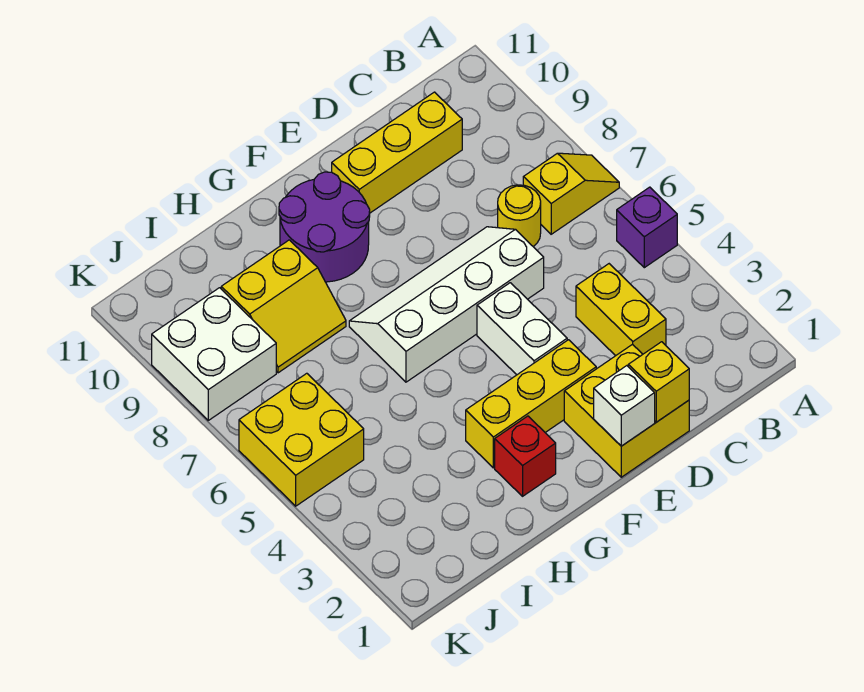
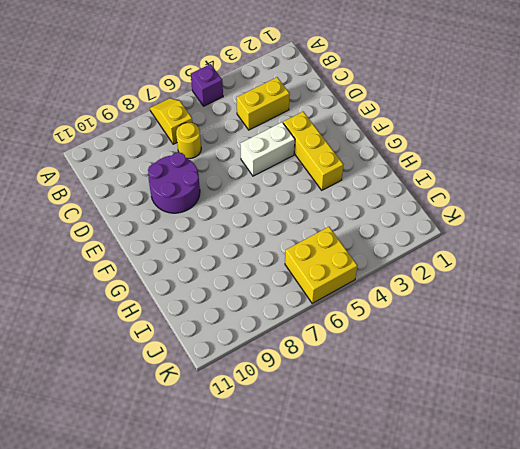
purple round brick D8:E9 level 1 -> purple round brick F9:G10 level 1
none -> yellow brick C10:E10 level 1
none -> yellow brick D1:E2 level 1
none -> white slope D6:G7 level 1 top 6

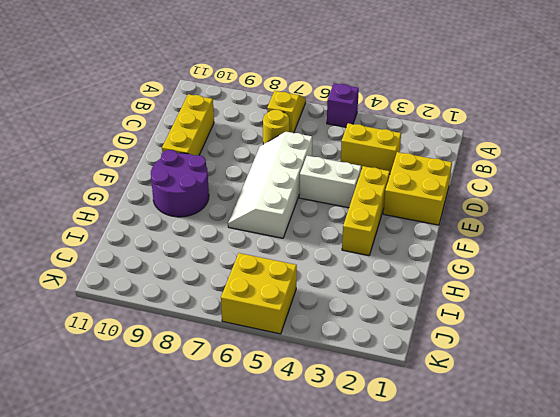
none -> red brick G2 level 1
none -> yellow slope H8:I9 level 1 top 9
none -> white brick J8:K9 level 1

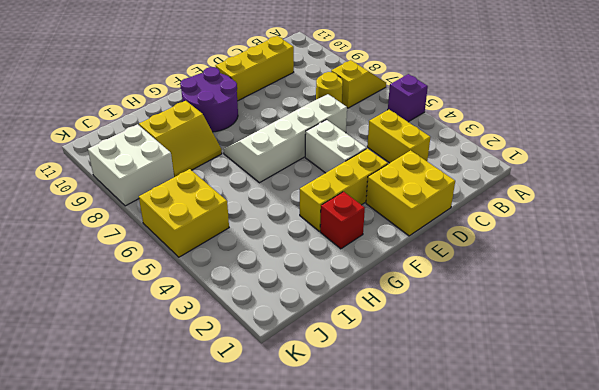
none -> yellow brick D1 level 2
none -> white brick E1 level 2

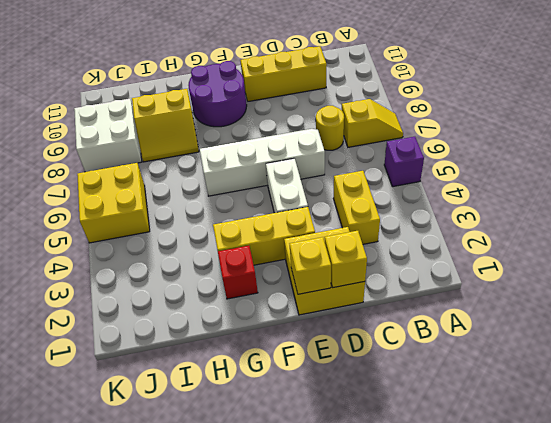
yellow brick E1 level 2 -> white brick E1 level 2

